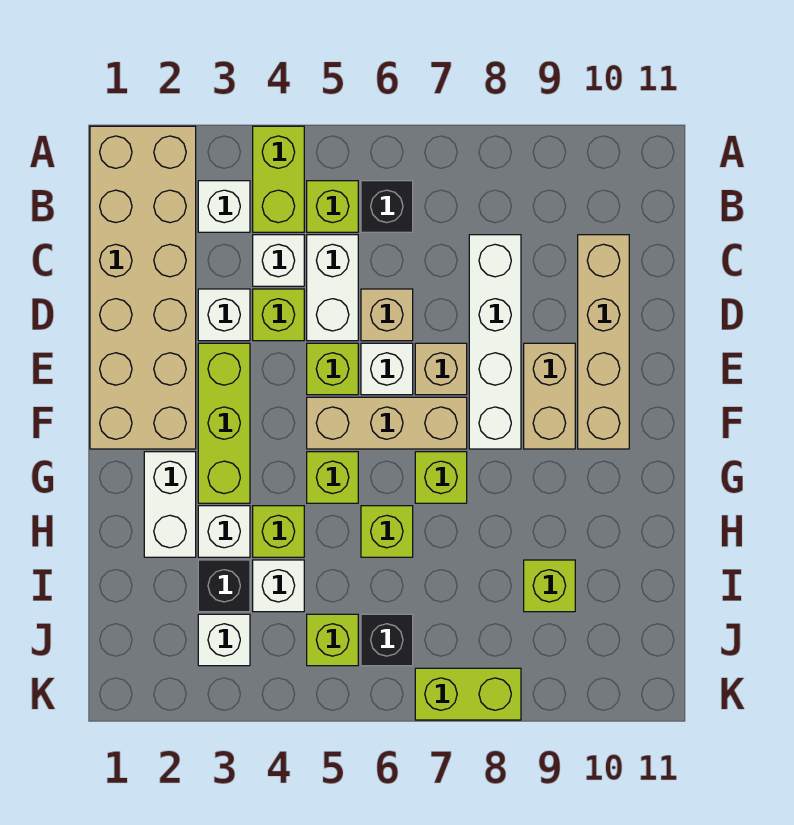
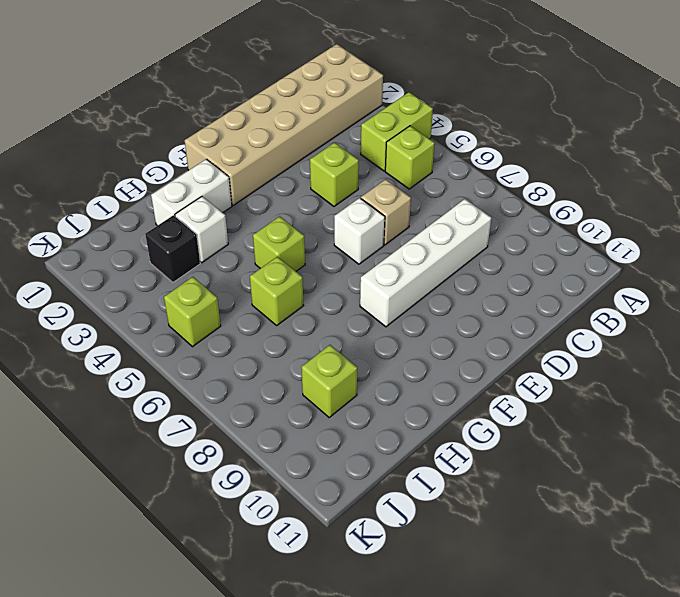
none -> white brick B3 level 1
none -> black brick B6 level 1
none -> white brick C4 level 1
none -> white brick C5:D5 level 1

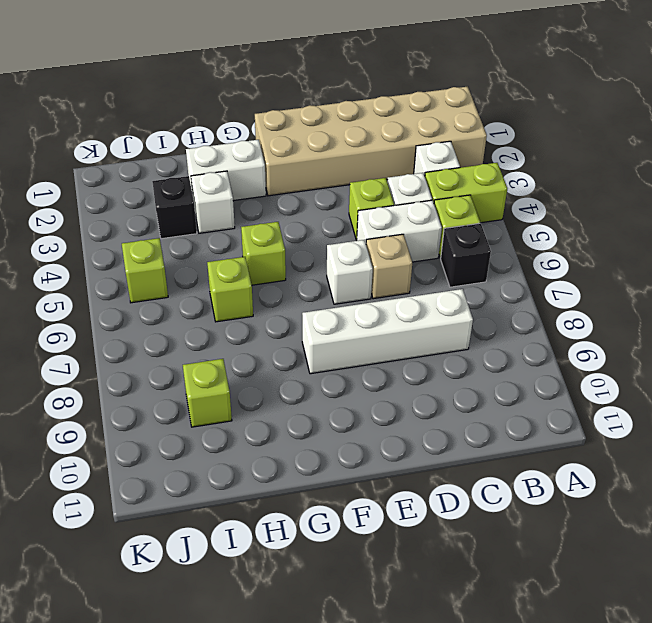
none -> tan brick C10:F10 level 1
none -> white brick D3 level 1
none -> lime brick E3:G3 level 1
none -> lime brick E5 level 1

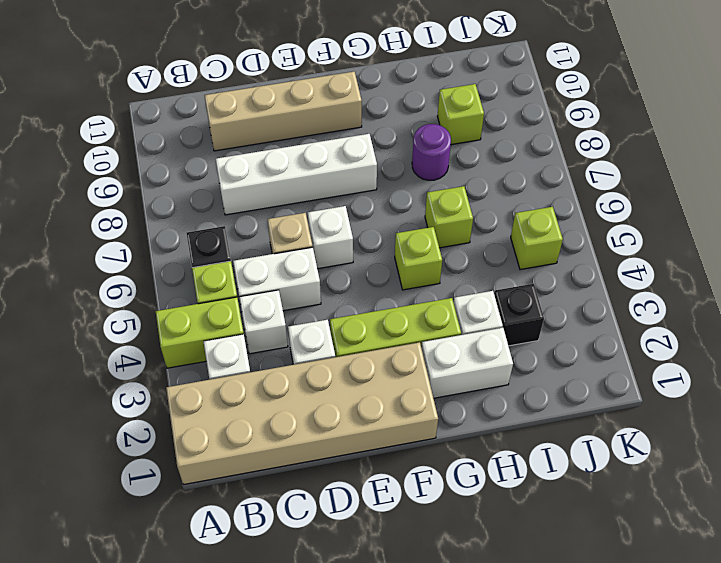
purple round brick H8 level 1 -> none
none -> lime brick D4 level 1
none -> lime brick E5 level 1
none -> tan brick E7 level 1
none -> tan brick E9:F9 level 1

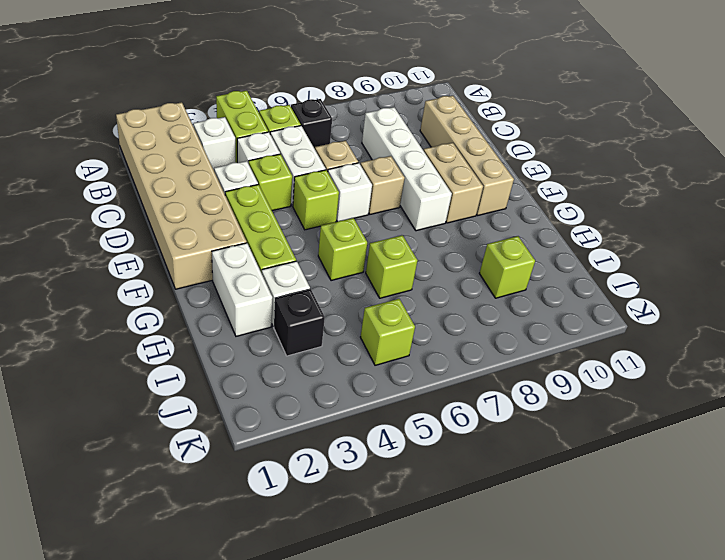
none -> tan brick F5:F7 level 1
none -> lime brick G7 level 1
none -> lime brick H4 level 1
none -> white brick I4 level 1

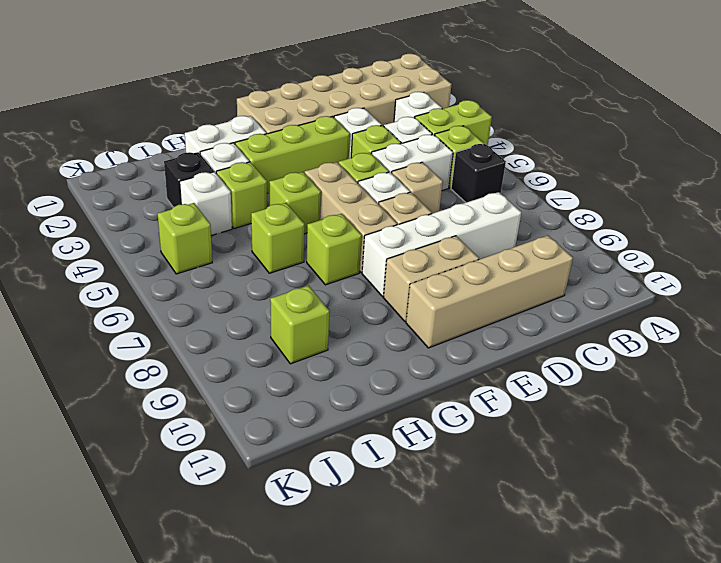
none -> white brick J3 level 1
none -> black brick J6 level 1
none -> lime brick K7:K8 level 1

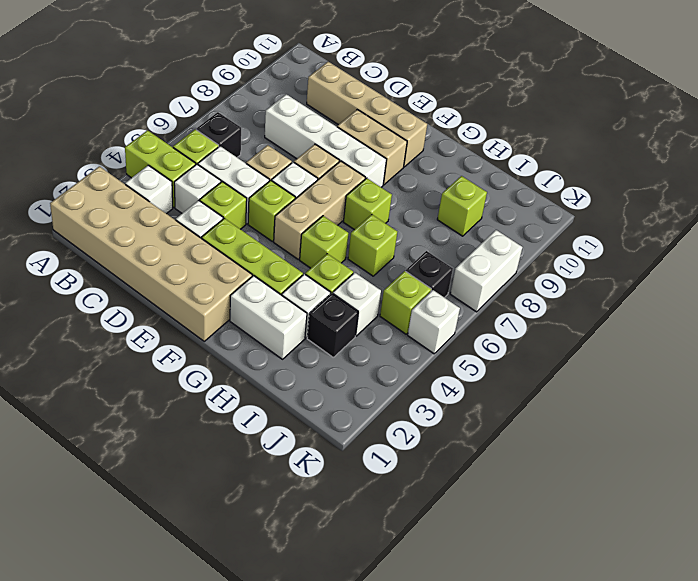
white brick K5 level 1 -> white brick J3 level 1
white brick K7:K8 level 1 -> lime brick K7:K8 level 1

